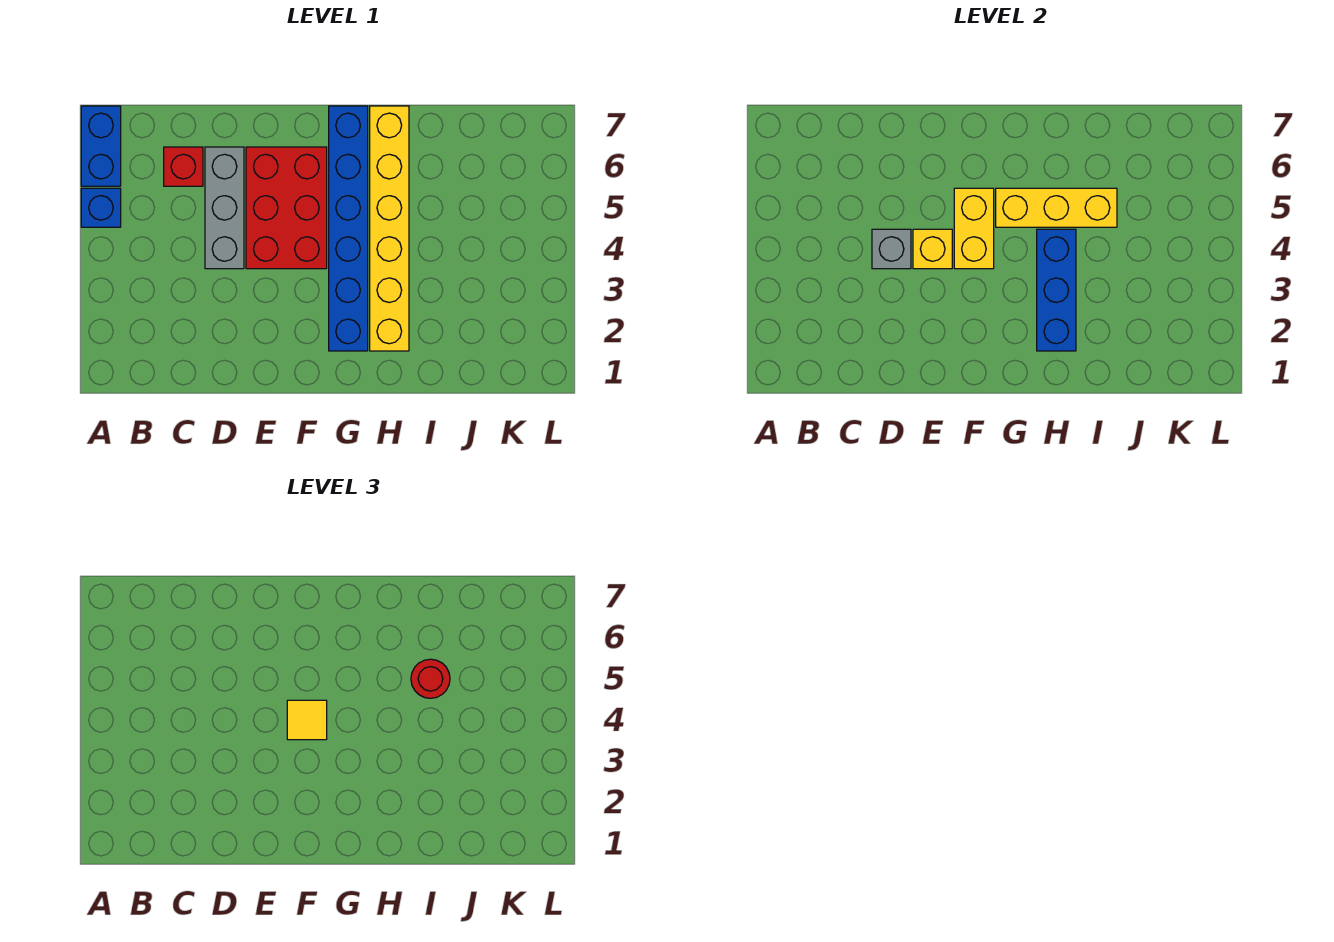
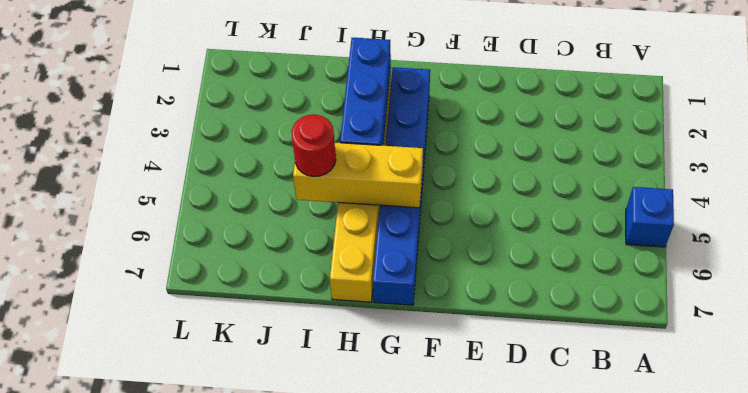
none -> blue brick A6:A7 level 1
none -> red brick C6 level 1
none -> grey brick D4:D6 level 1

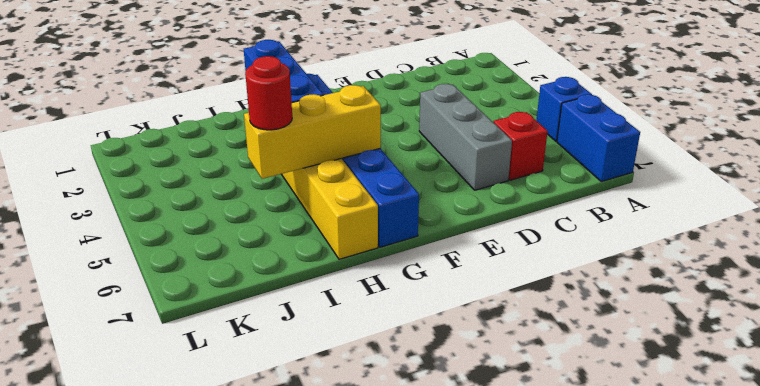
none -> red brick E4:F6 level 1
none -> grey brick D4 level 2
none -> yellow brick E4 level 2

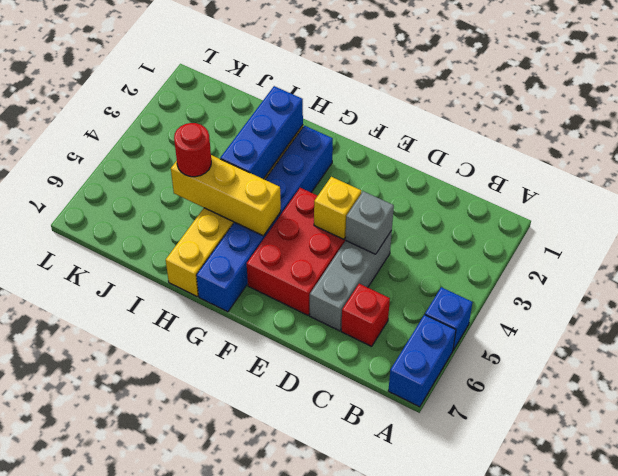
none -> yellow brick F4:F5 level 2
none -> yellow tile F4 level 3

